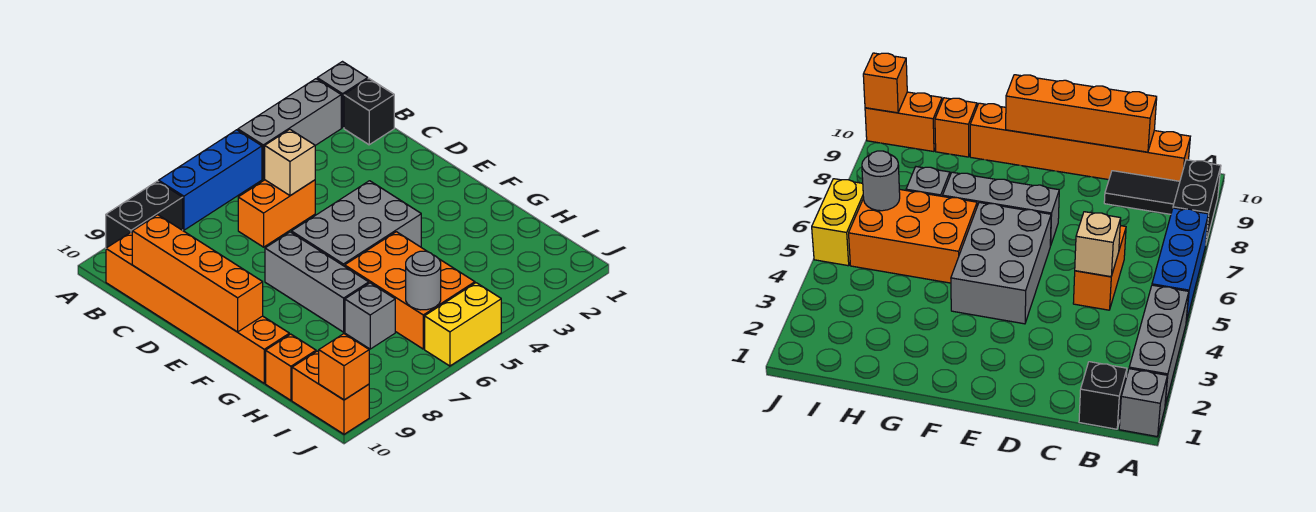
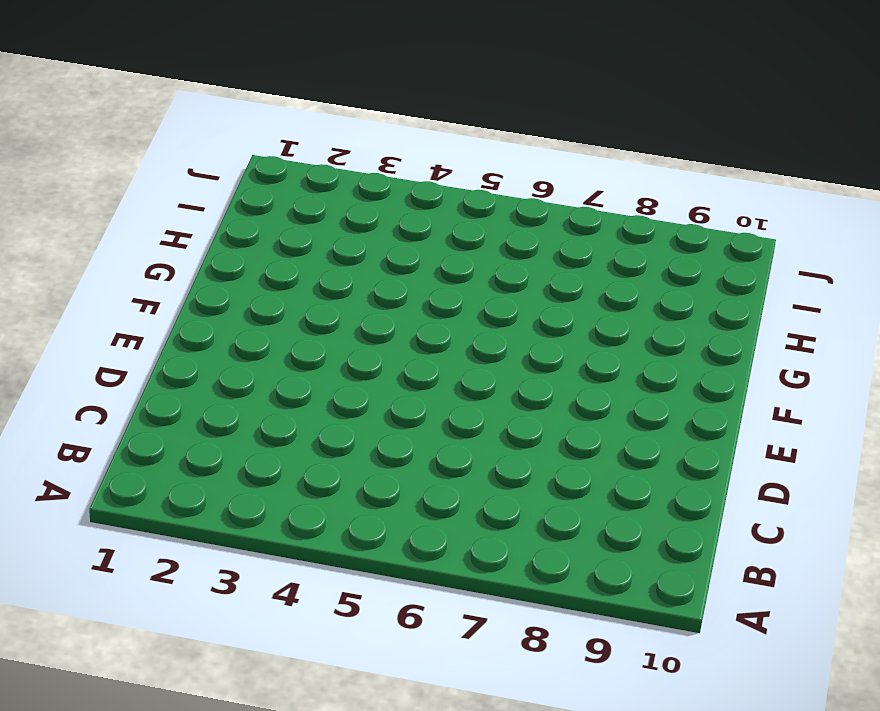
none -> grey brick A1 level 1
none -> grey brick A2:A4 level 1
none -> blue brick A5:A7 level 1

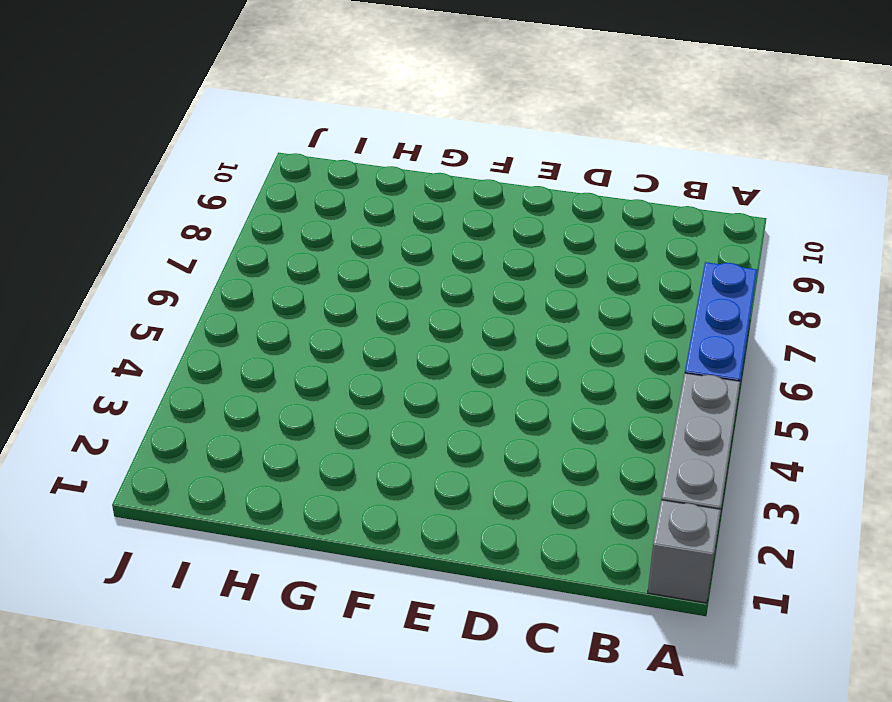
none -> black brick A8:A9 level 1
none -> black brick B1 level 1
none -> black tile B9:C9 level 1

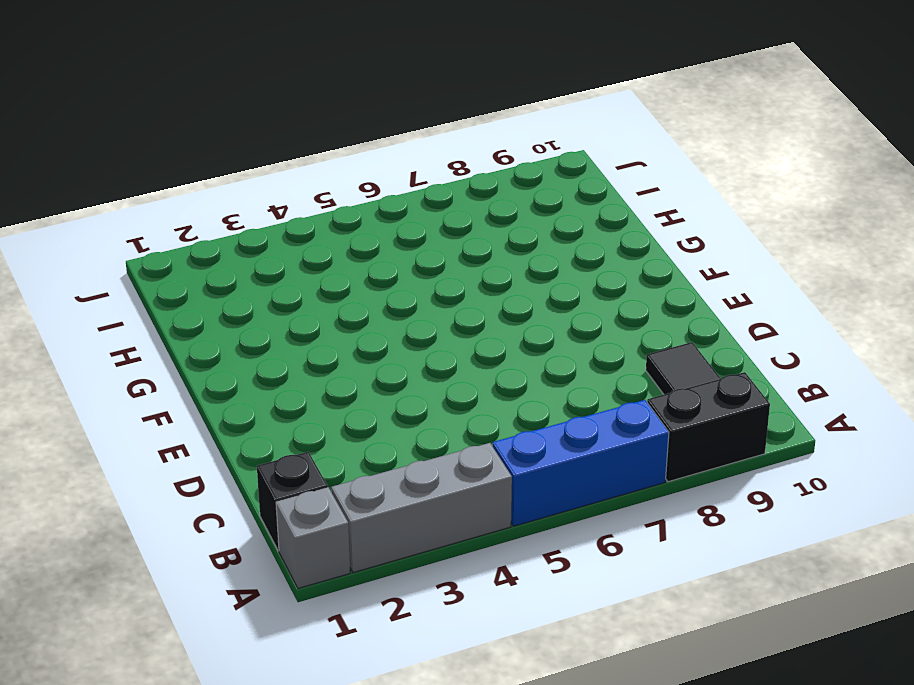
none -> orange brick B10:G10 level 1
none -> orange brick C5:C6 level 1
none -> grey brick E4:F6 level 1

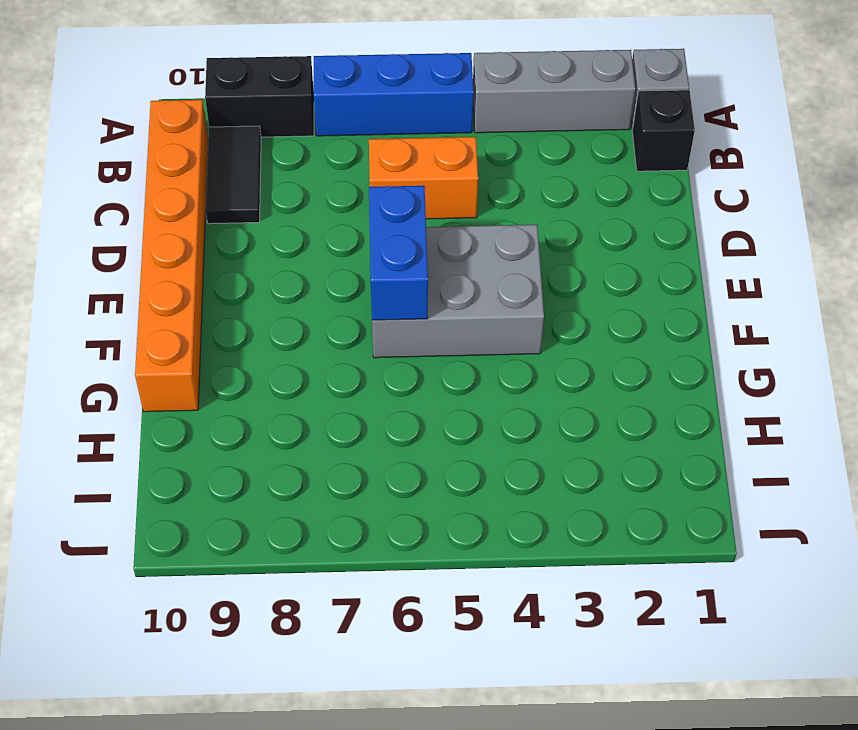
blue brick E6:F6 level 2 -> none
none -> grey brick E7:G7 level 1
none -> orange brick G5:I6 level 1
none -> grey brick H7 level 1

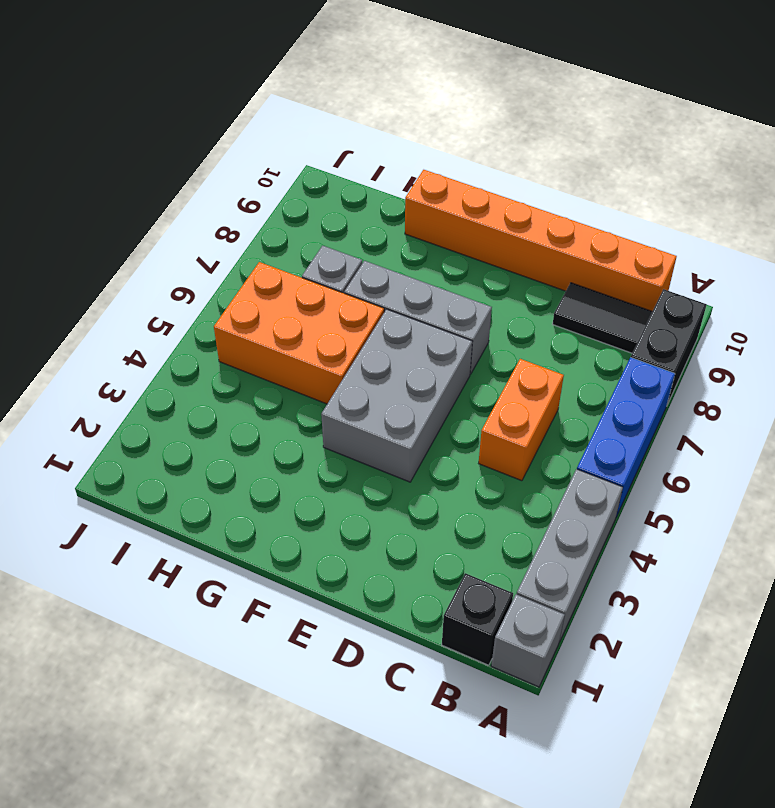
none -> orange brick H10 level 1
none -> orange brick I10:J10 level 1
none -> yellow brick J5:J6 level 1

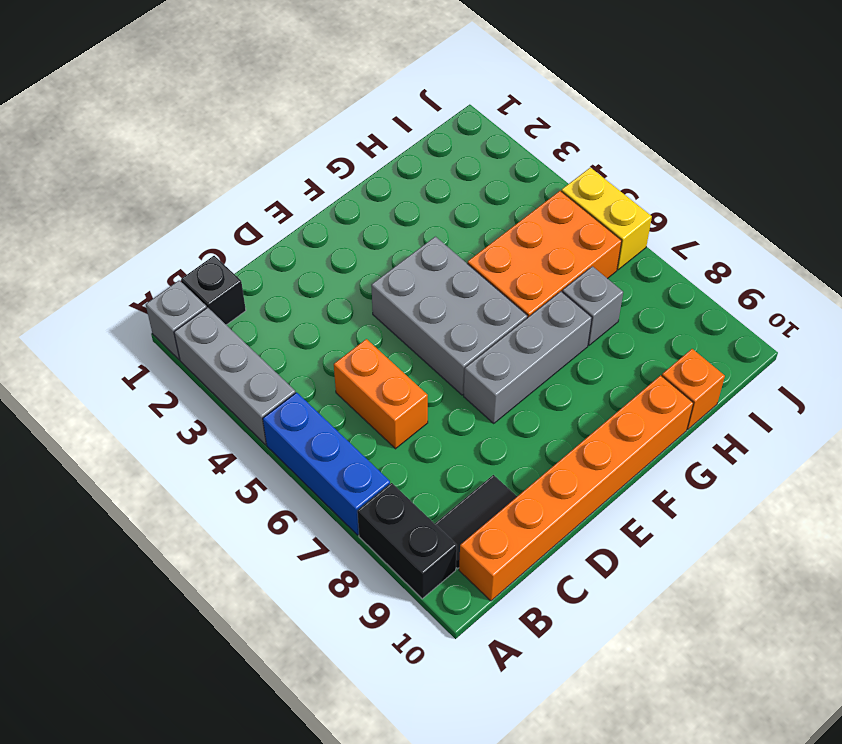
none -> orange brick I10:J10 level 1
none -> tan brick C5 level 2
none -> orange brick C10:F10 level 2

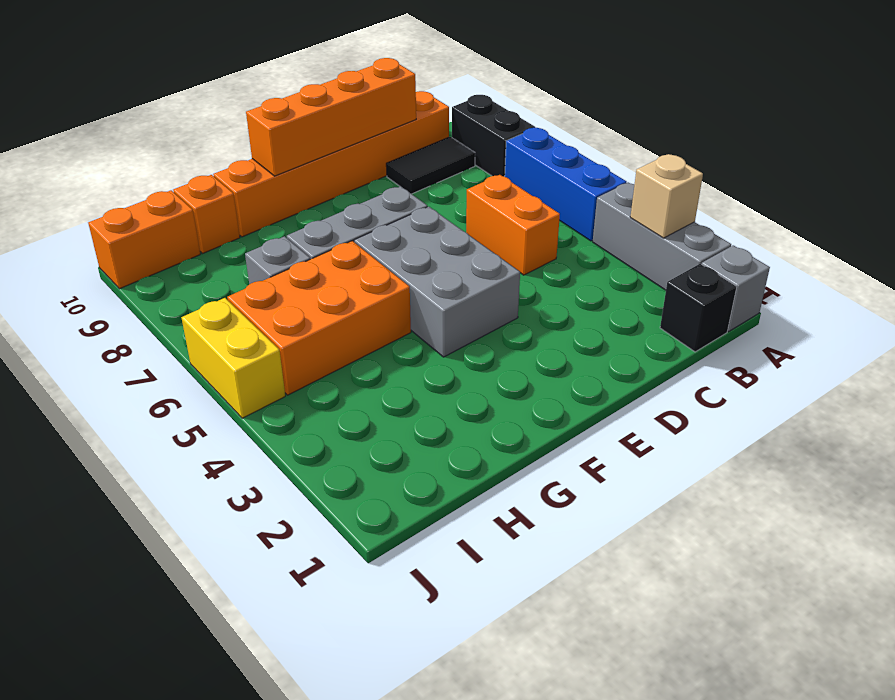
tan brick A3 level 2 -> tan brick C5 level 2
none -> grey round brick I6 level 2
none -> orange brick J10 level 2

